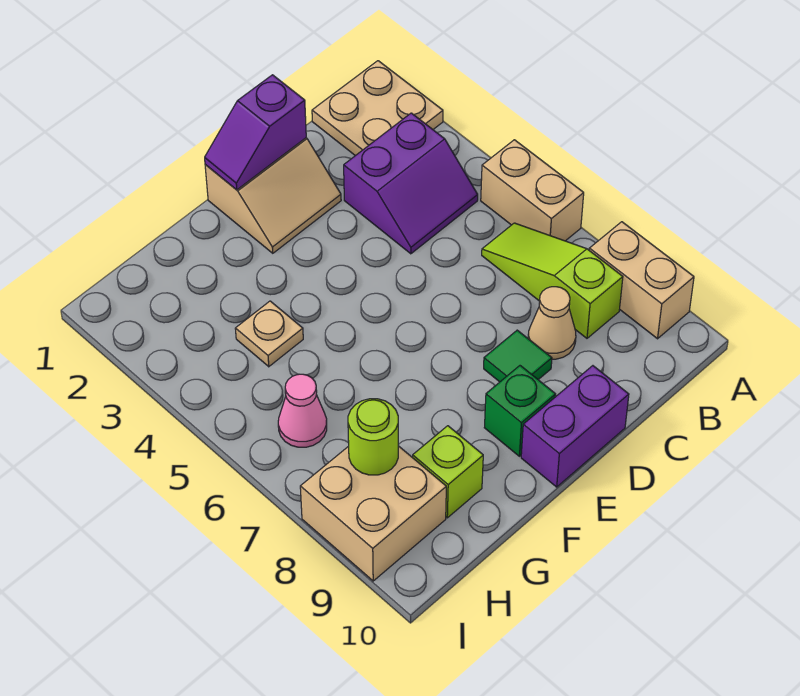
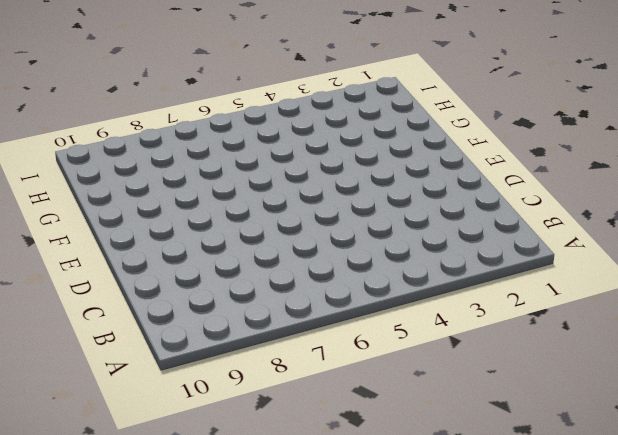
none -> tan plate A1:B2 level 1
none -> tan brick A5:A6 level 1
none -> tan brick A8:A9 level 1

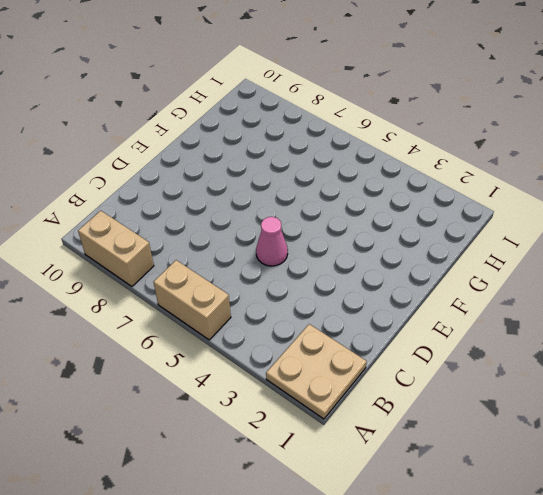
pink cone D5 level 1 -> pink cone H6 level 1
none -> purple slope B3:C4 level 1 top 3
none -> lime slope B6:B8 level 1 top 8
none -> tan cone C8 level 1

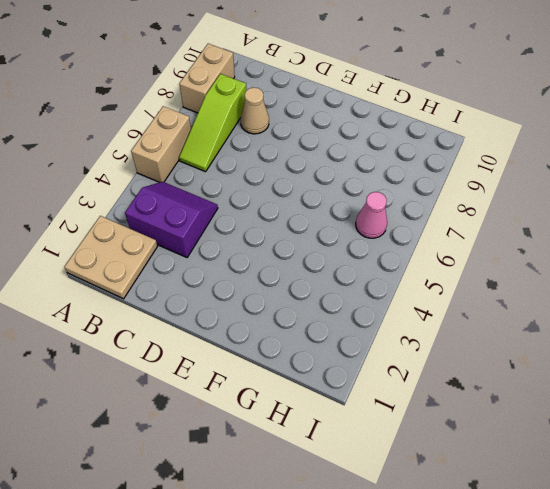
none -> tan slope D1:E2 level 1 top 1
none -> green tile D8 level 1
none -> purple brick D10:E10 level 1

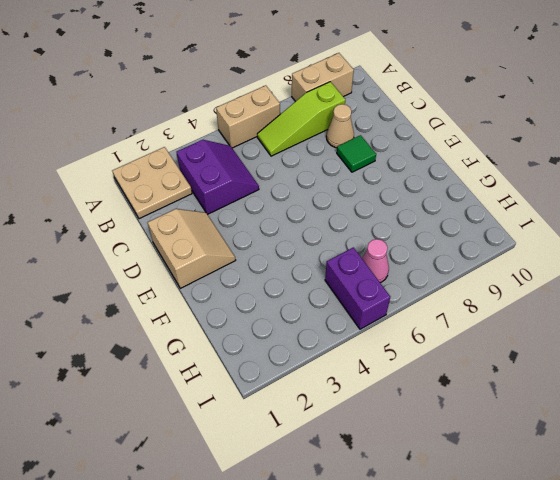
purple brick H5:I5 level 1 -> purple brick D10:E10 level 1
none -> green brick E9 level 1
none -> tan plate G4 level 1
none -> lime brick G9 level 1

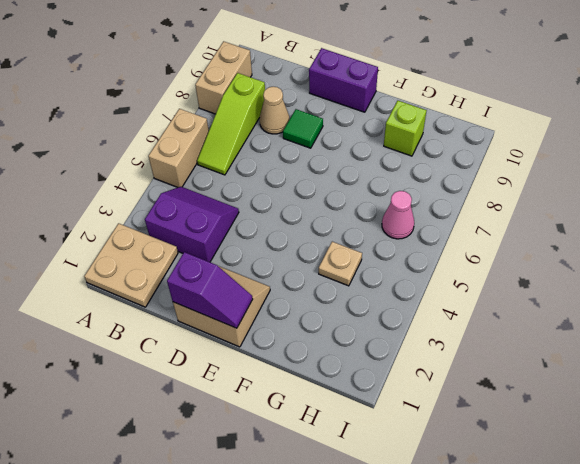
none -> green brick E9 level 1
none -> tan brick H8:I9 level 1
none -> lime round brick H8 level 2

